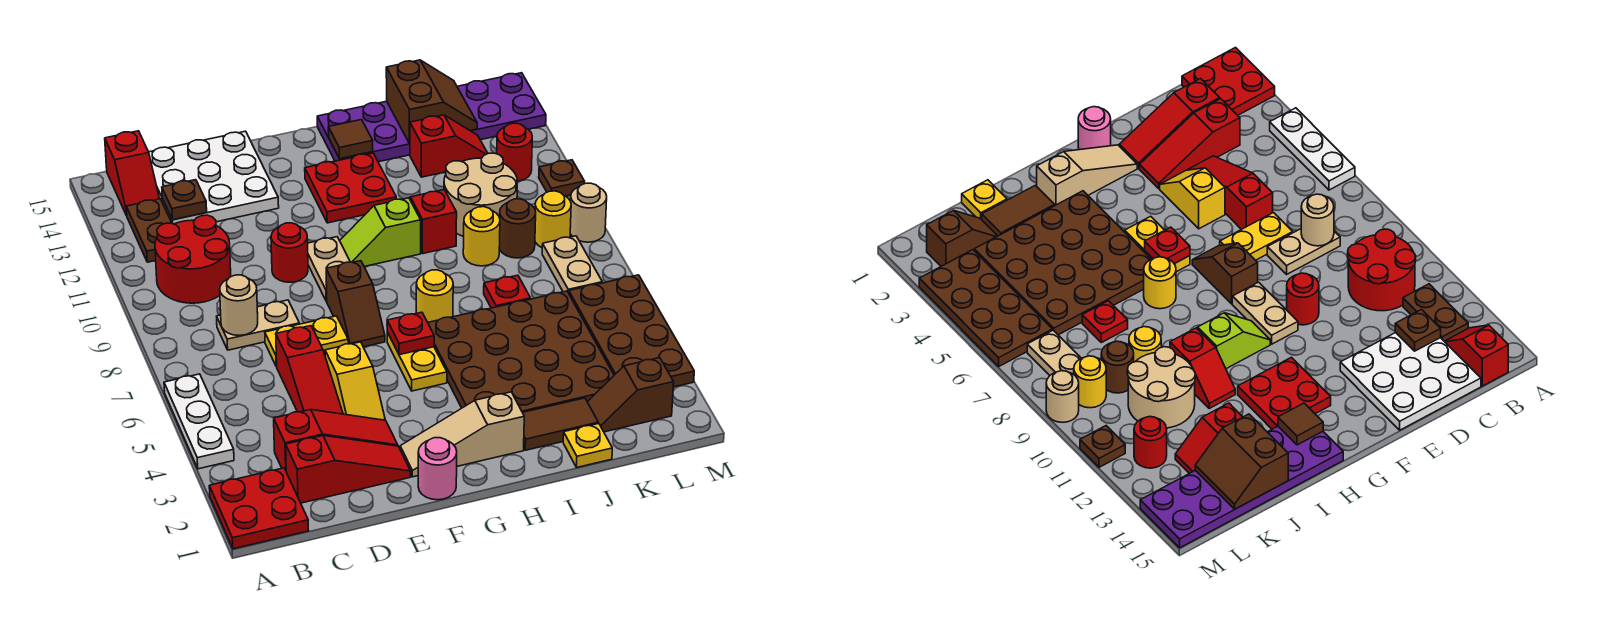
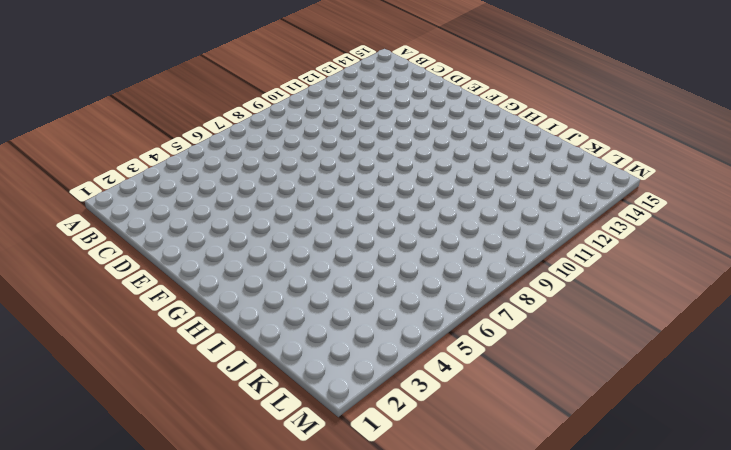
none -> red plate A1:B2 level 1
none -> white plate A4:A6 level 1
none -> red round brick B10:C11 level 1
none -> brown plate B12:B13 level 1

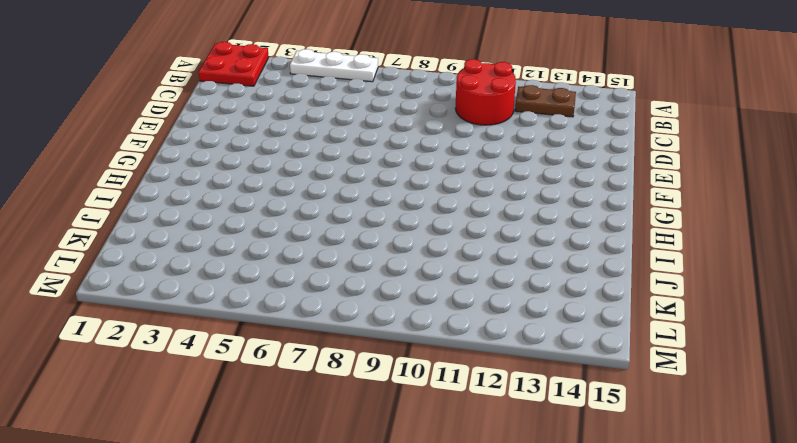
none -> red slope B14:B15 level 1 top 15
none -> red slope C2:E2 level 1 top C
none -> red slope C3:E3 level 1 top C
none -> tan plate C8:D8 level 1

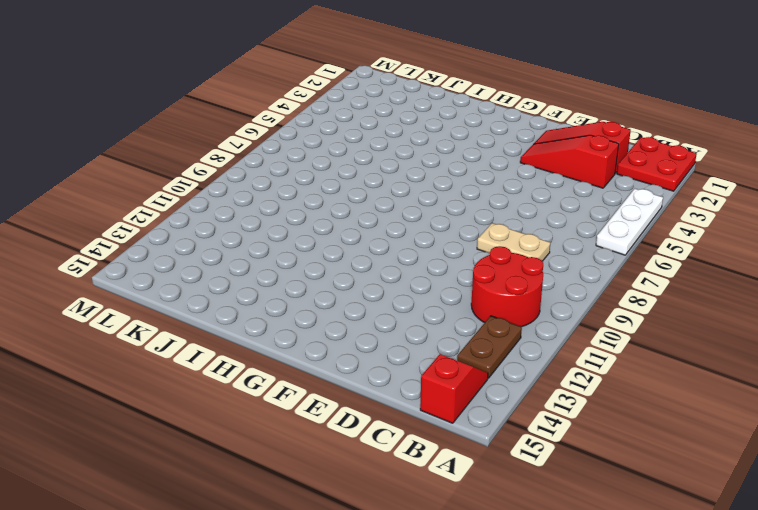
none -> white plate C13:E15 level 1
none -> red slope D4:D6 level 1 top 6
none -> yellow plate D7:E7 level 1
none -> yellow slope E4:E5 level 1 top 5

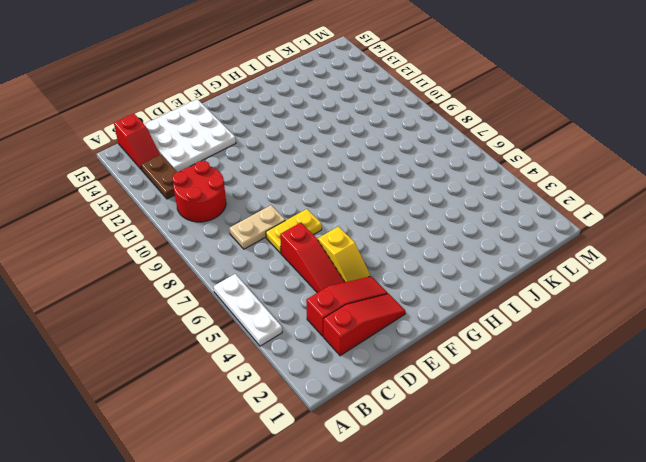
none -> red plate A1:B2 level 1
none -> red round brick E10 level 1
none -> pink round brick F1 level 1
none -> tan slope F2:H2 level 1 top H

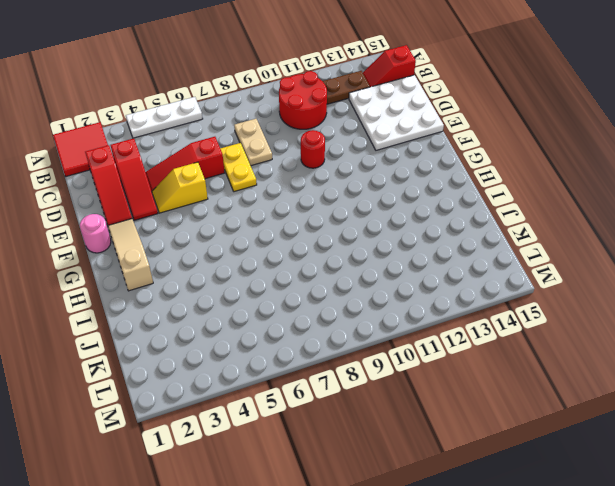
red tile A1:B2 level 1 -> red plate A1:B2 level 1
none -> brown slope F7:F8 level 1 top 8
none -> tan plate F9:F10 level 1
none -> yellow plate G5:G6 level 1
none -> lime slope G10:H10 level 1 top H

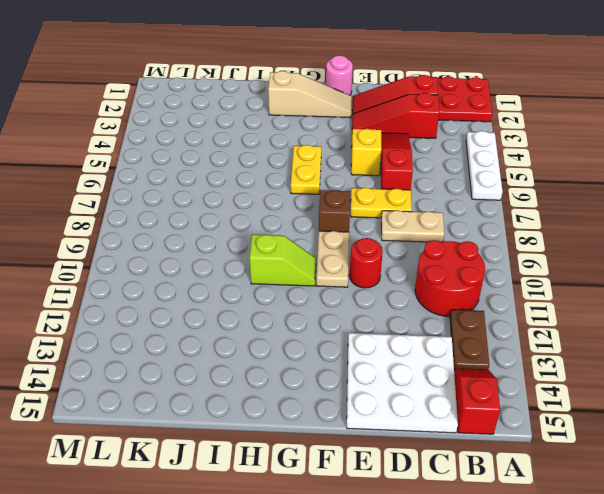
none -> red plate G12:H13 level 1
none -> brown plate H3:K6 level 1
none -> yellow round brick H7 level 1
none -> purple plate H14:M15 level 1

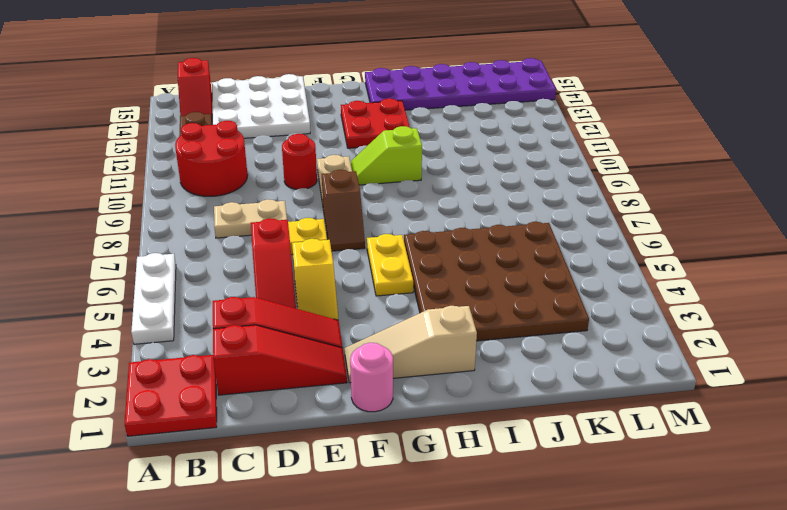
none -> yellow round brick H7 level 1
none -> brown tile I2:J2 level 1
none -> red slope I10:I11 level 1 top 10
none -> yellow plate J1 level 1

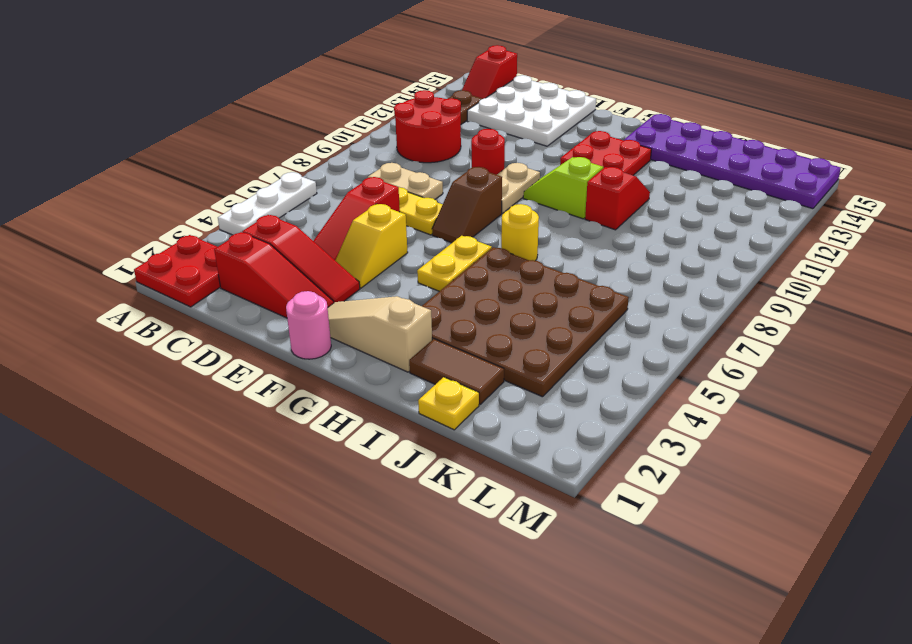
none -> red plate J7 level 1
none -> yellow round brick J9 level 1
none -> tan round brick J10:K11 level 1
none -> red slope J13:K13 level 1 top J

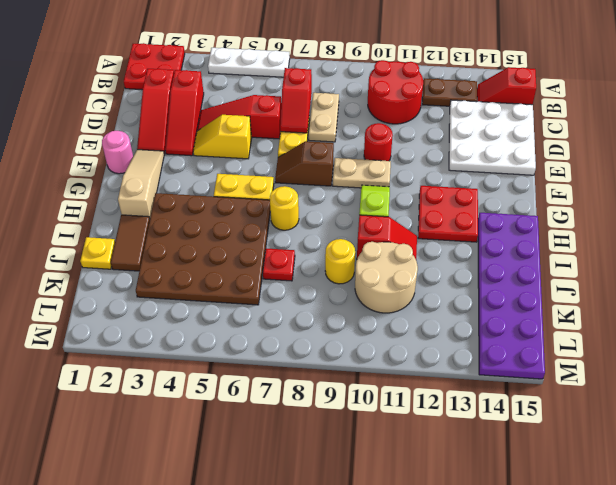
red slope C7:D7 level 2 top C -> red slope J13:K13 level 1 top J
none -> brown slope K2:L2 level 1 top L
none -> brown round brick K9 level 1
none -> brown plate L3:M6 level 1
none -> tan plate L7:L8 level 1

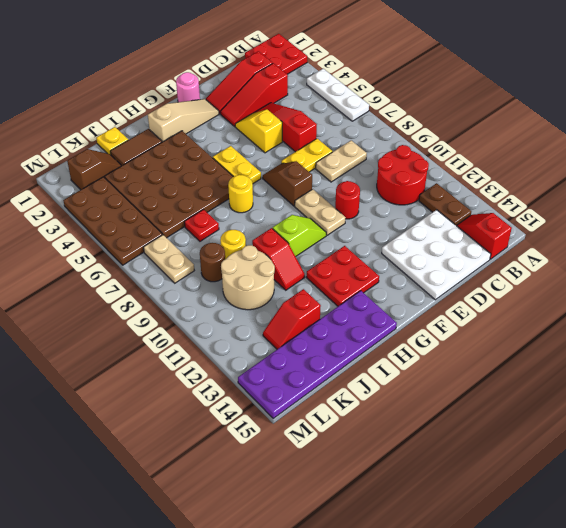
none -> yellow round brick L9 level 1
none -> red round brick L12 level 1
none -> tan round brick M9 level 1
none -> brown plate M11 level 1

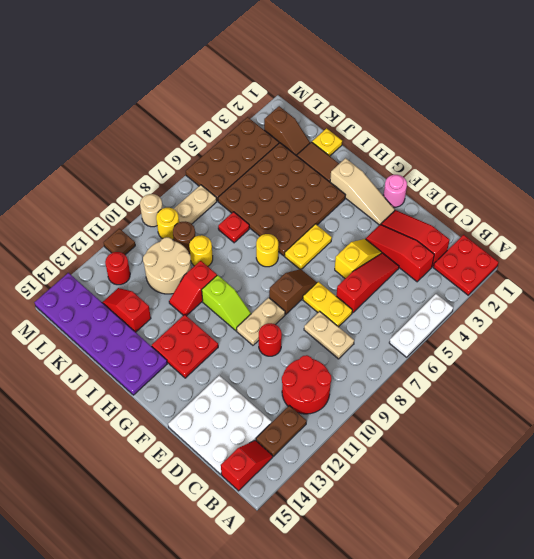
none -> tan round brick C8 level 2
none -> brown plate C13 level 2
none -> red plate G6 level 2
none -> brown tile H14 level 2

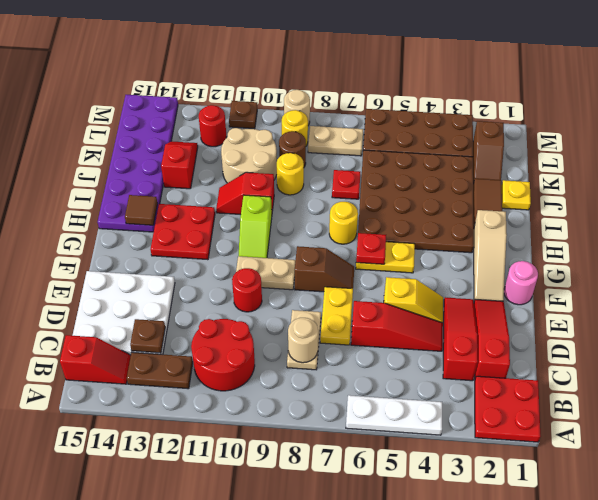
none -> brown slope J14:K15 level 2 top J

